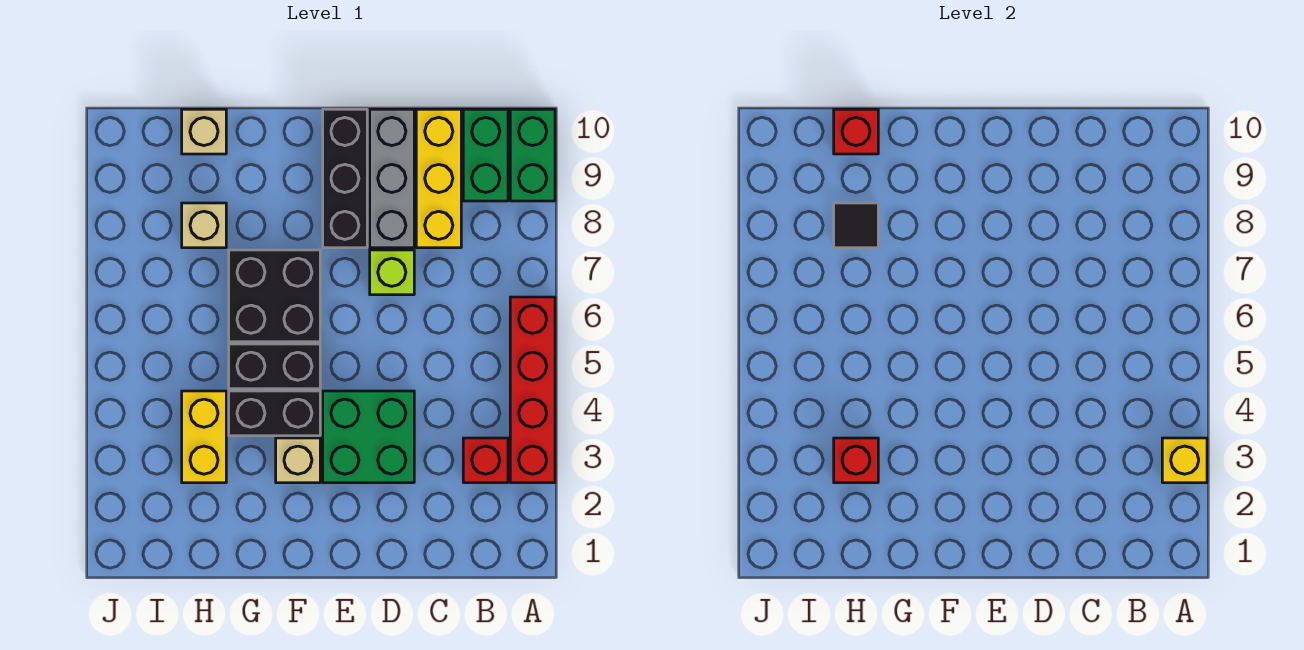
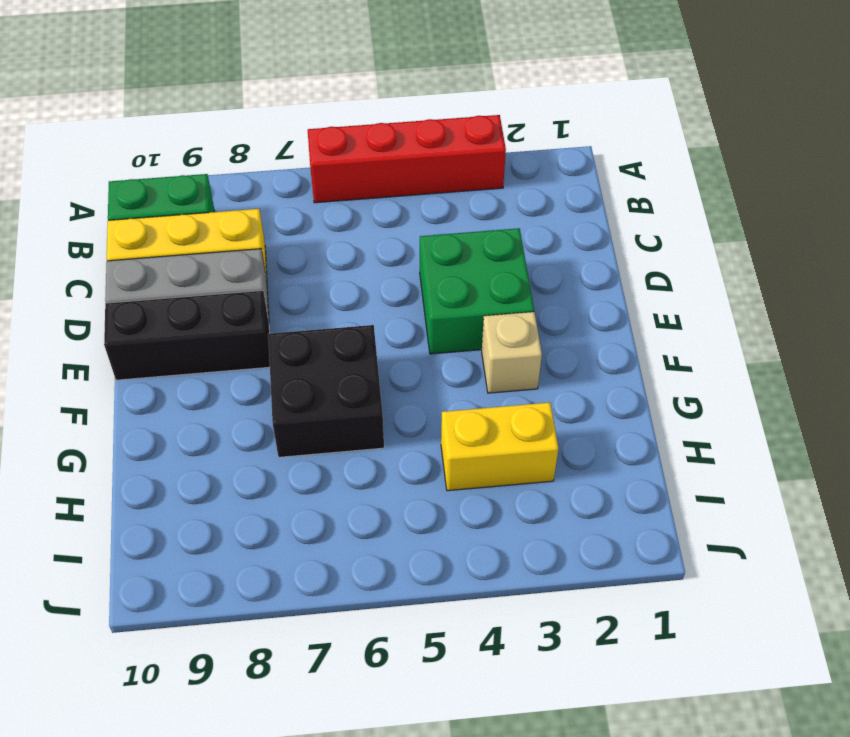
none -> green brick A9:A10 level 1
none -> red brick B3 level 1
none -> lime brick D7 level 1

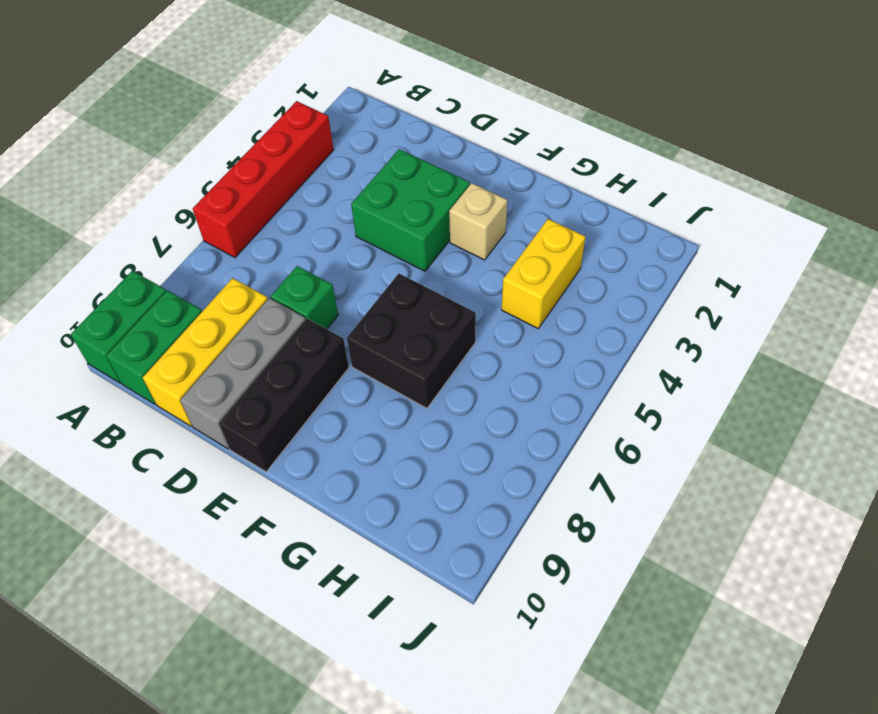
green brick D7 level 1 -> lime brick D7 level 1
none -> red brick B3 level 1
none -> black brick F4:G4 level 1
none -> black brick F5:G5 level 1

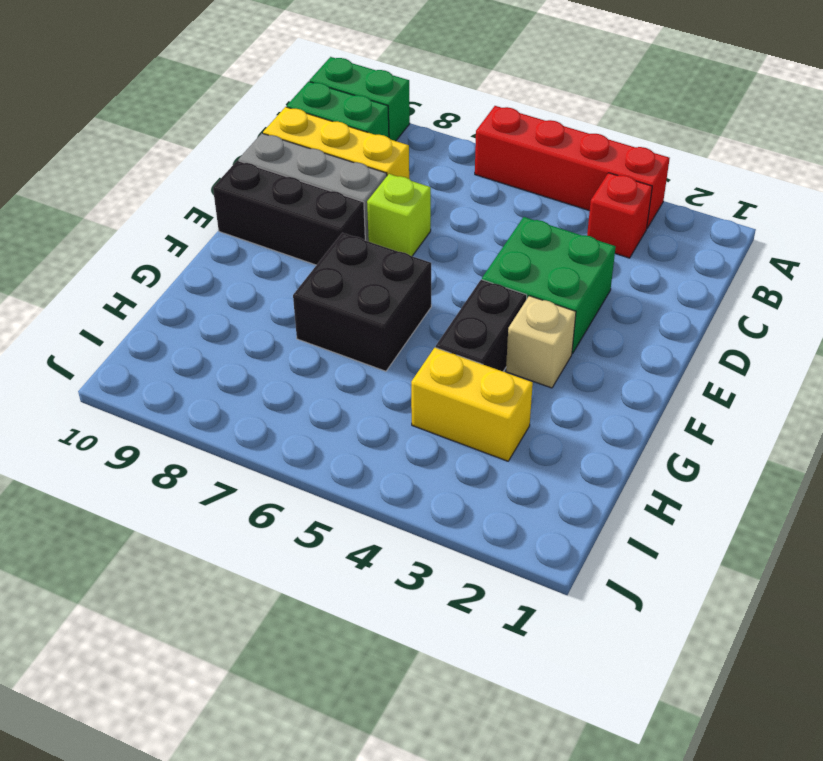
none -> black brick F5:G5 level 1
none -> tan brick H8 level 1
none -> tan brick H10 level 1

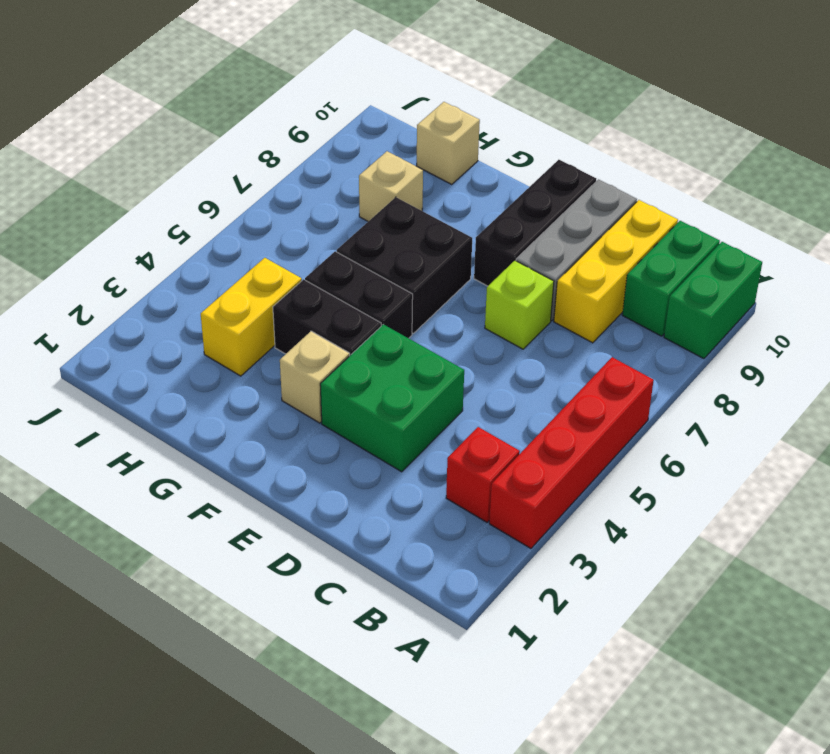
none -> yellow brick A3 level 2
none -> red brick H3 level 2
none -> black tile H8 level 2

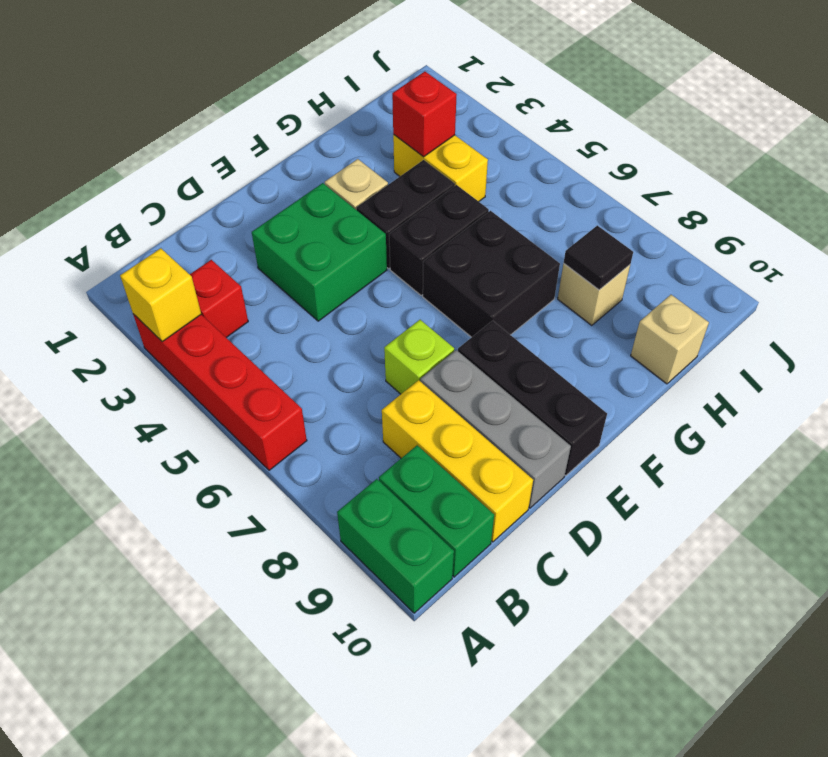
none -> red brick H10 level 2

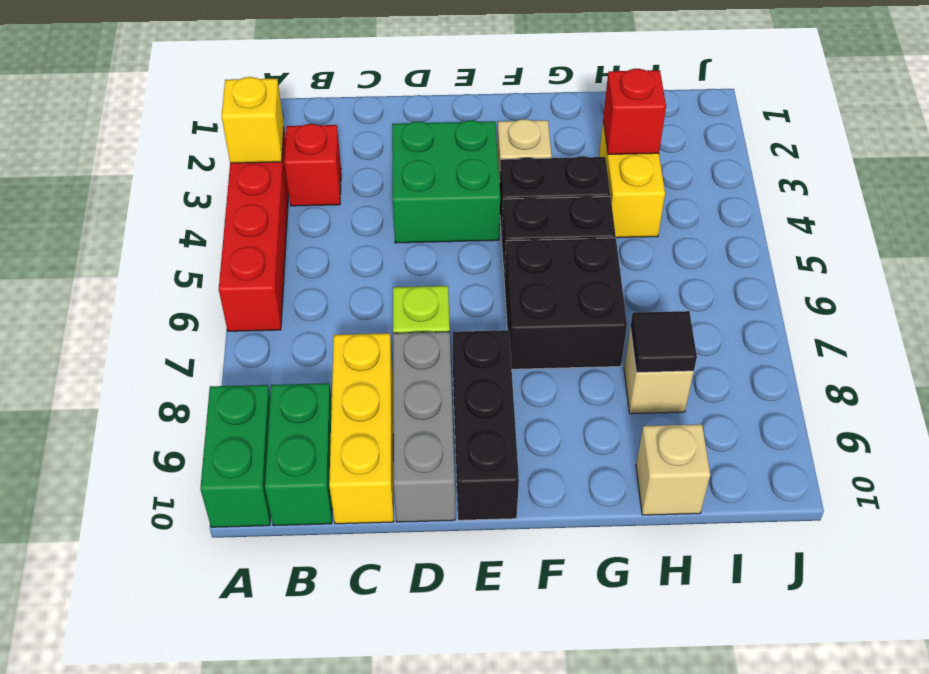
none -> red brick H10 level 2

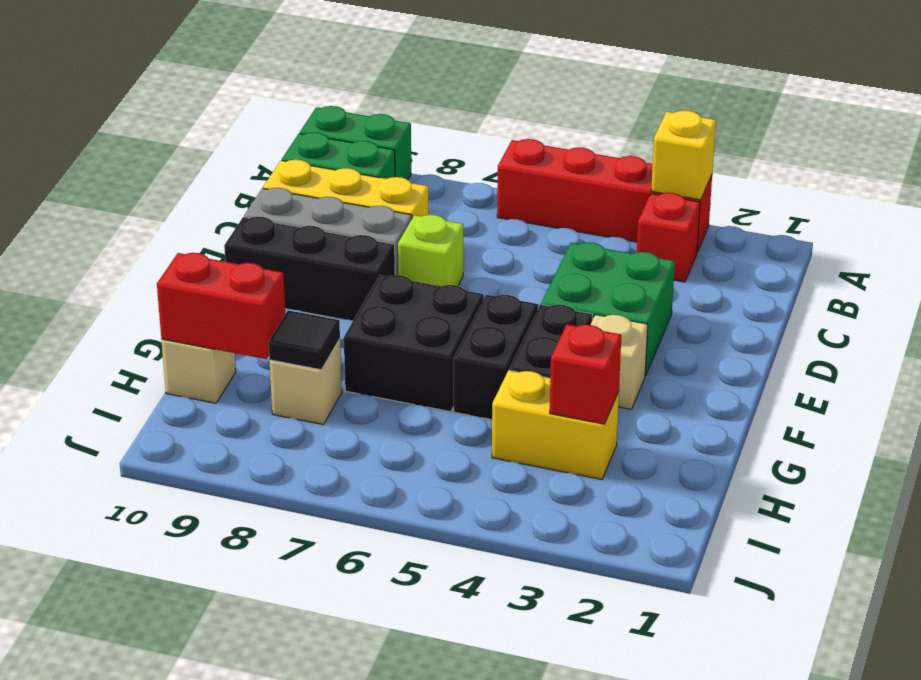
red brick H9:H10 level 2 -> red brick H10 level 2

